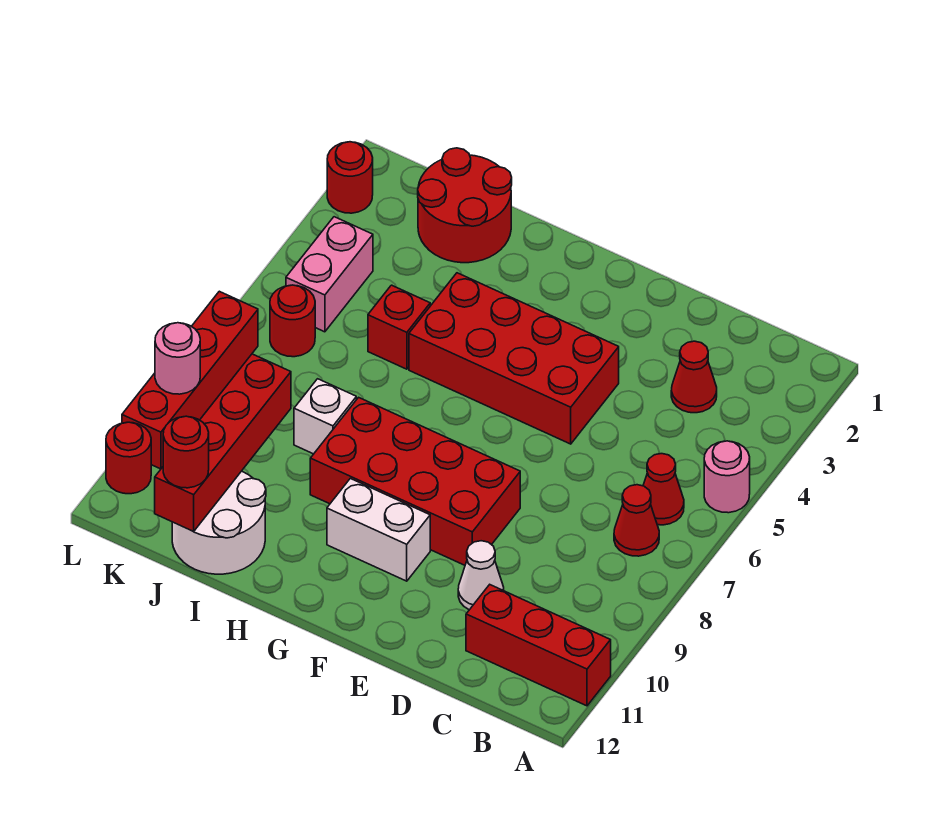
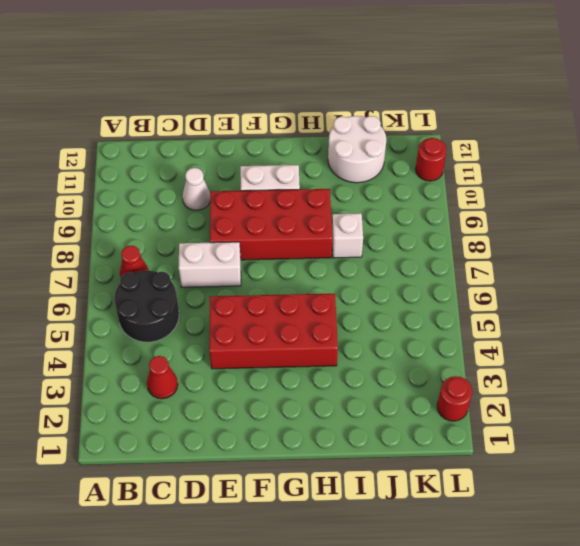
black round brick B5:C6 level 1 -> red cone B6 level 1
white brick D7:E7 level 1 -> none
none -> pink round brick A5 level 1
none -> red brick A11:C11 level 1
none -> red round brick I1:J2 level 1

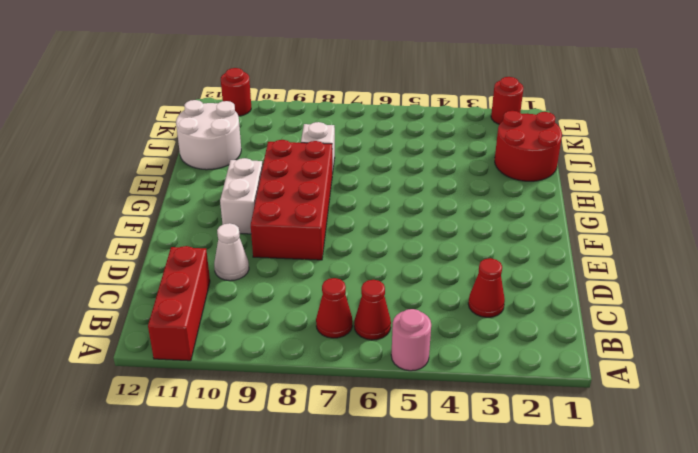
none -> red brick E4:H5 level 1
none -> red brick I5 level 1
none -> pink brick K4:K5 level 1

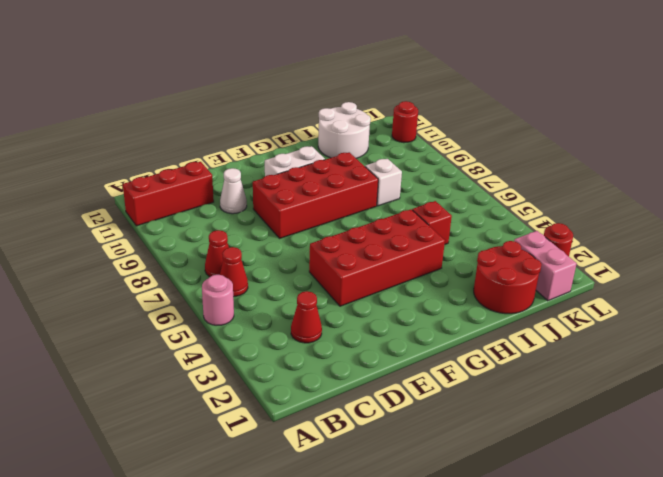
pink brick K1:K2 level 1 -> pink brick K4:K5 level 1
none -> red round brick K6 level 1
none -> red brick L7:L10 level 1
none -> red brick J9:J12 level 2

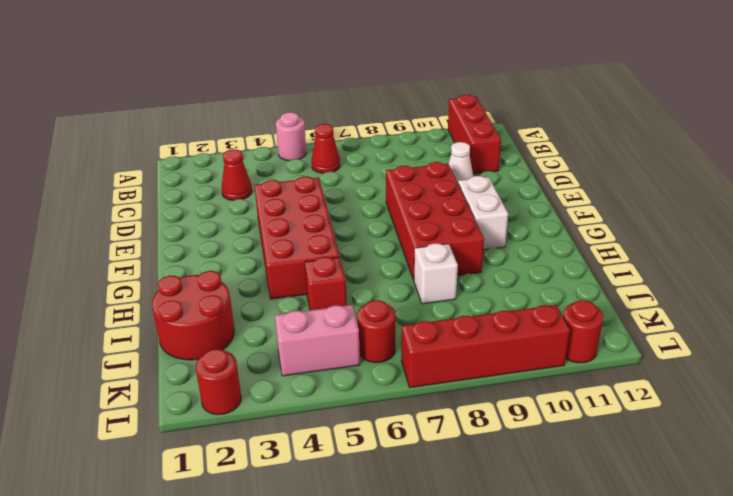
none -> red cone B7 level 1
none -> white round brick I11:J12 level 1
none -> red brick J9:J12 level 2

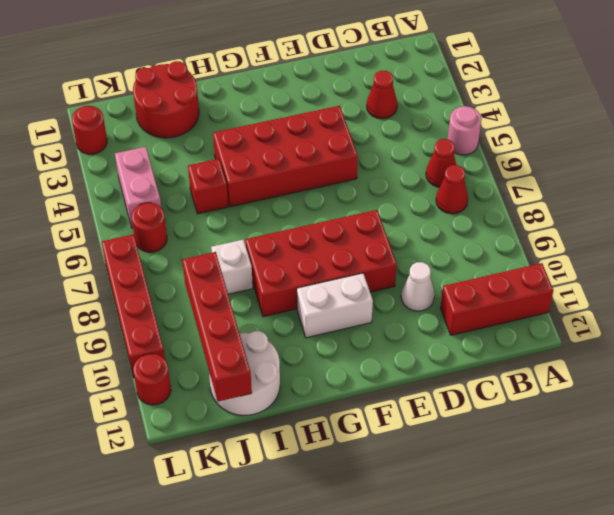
none -> pink round brick L9 level 2
none -> red round brick J12 level 3

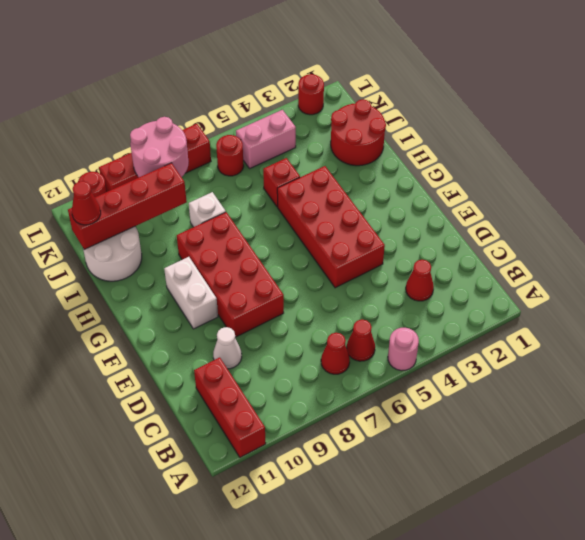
red cone J12 level 3 -> red round brick J12 level 3
pink round brick K8:L9 level 2 -> pink round brick L9 level 2

